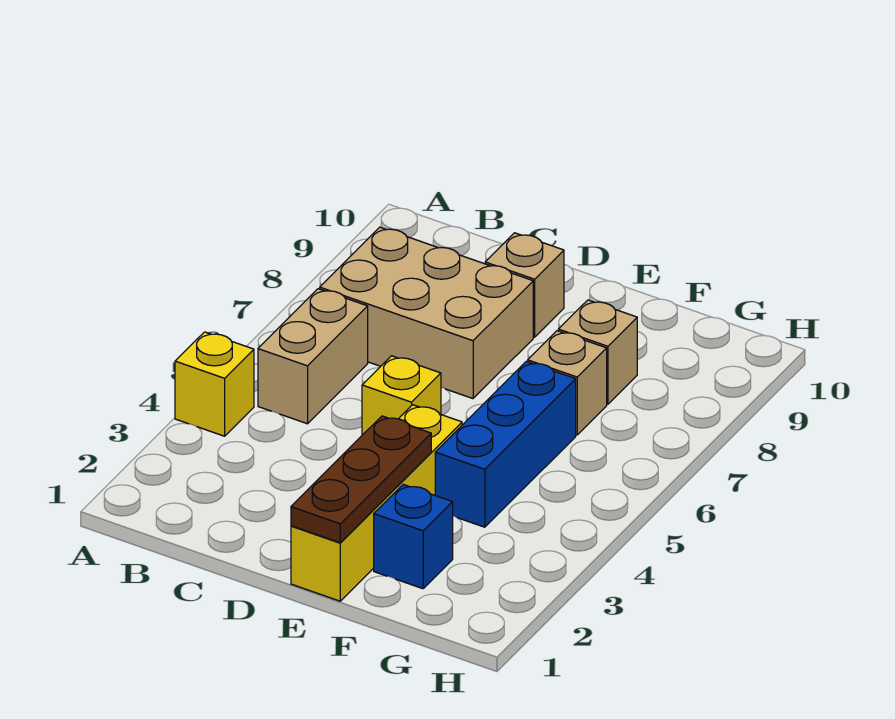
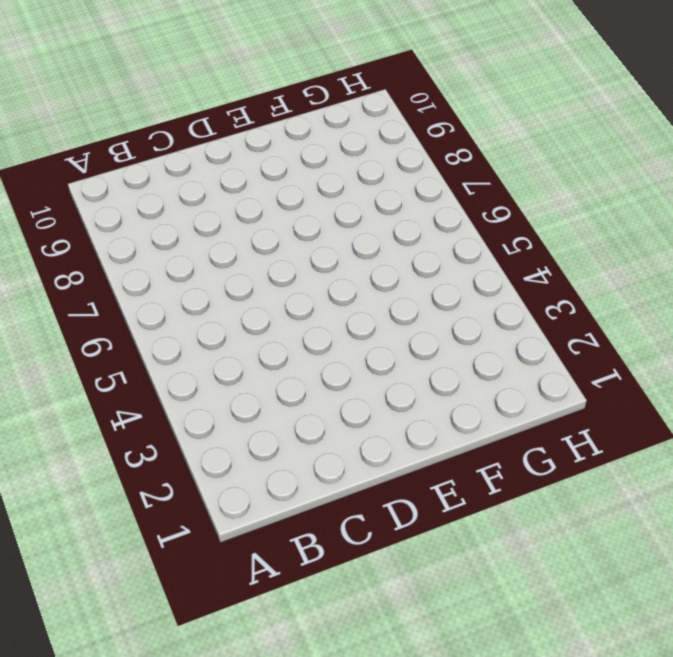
none -> yellow brick A4 level 1
none -> tan brick B5:B6 level 1

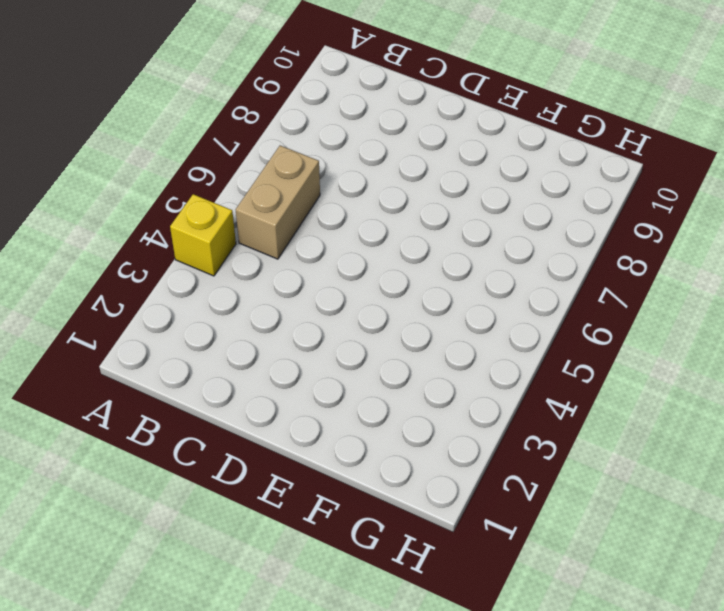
none -> tan brick B7:D8 level 1
none -> yellow brick D5 level 1

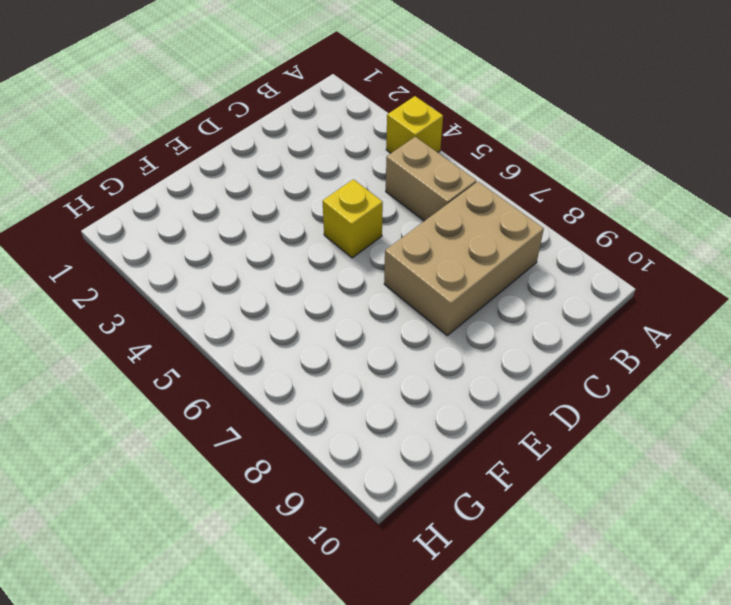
none -> tan brick D9 level 1
none -> yellow brick E1:E4 level 1

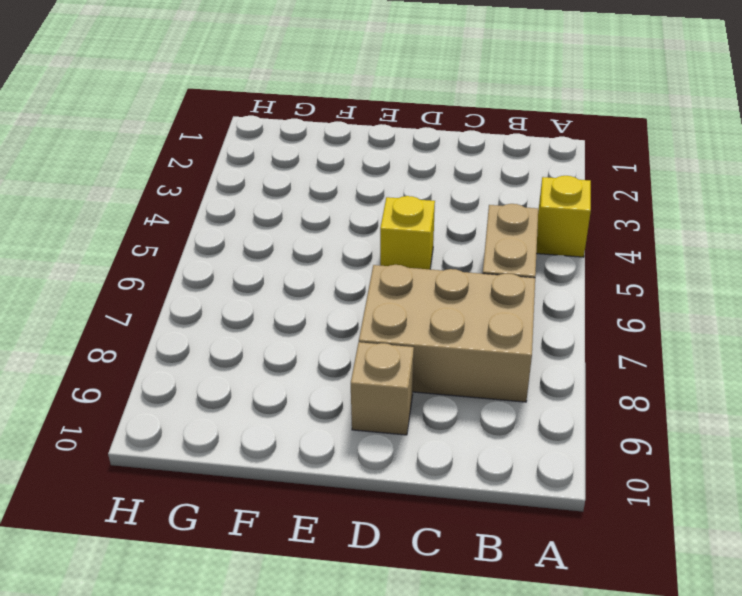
none -> yellow brick E1:E4 level 1
none -> blue brick F2 level 1

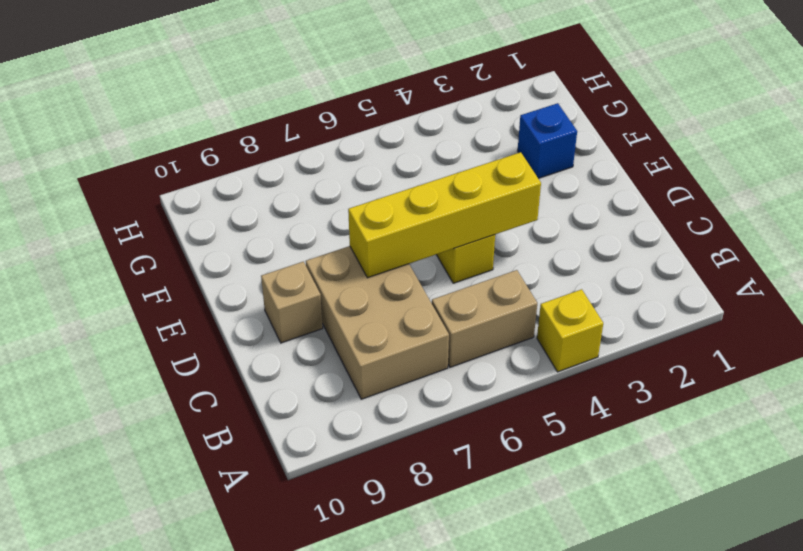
yellow brick D4:D7 level 2 -> yellow brick E1:E4 level 1
none -> blue brick F4:F6 level 1
none -> tan brick F7 level 1

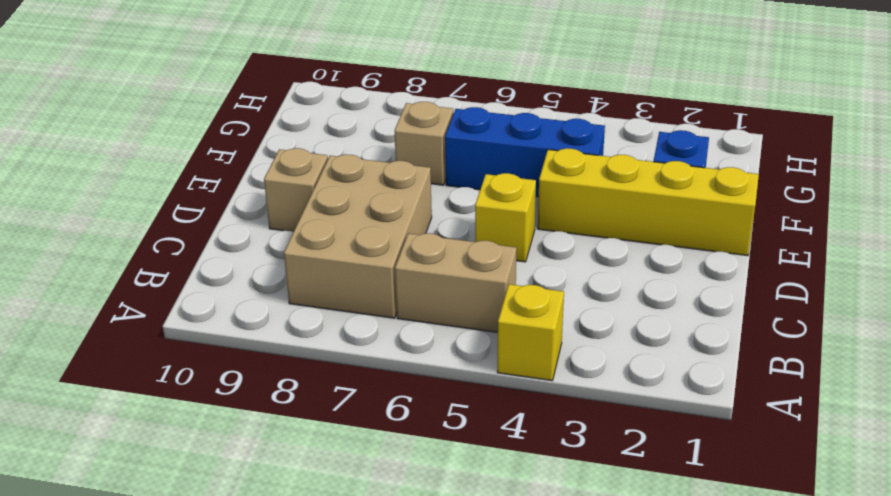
none -> tan brick F8 level 1
none -> brown plate E1:E3 level 2

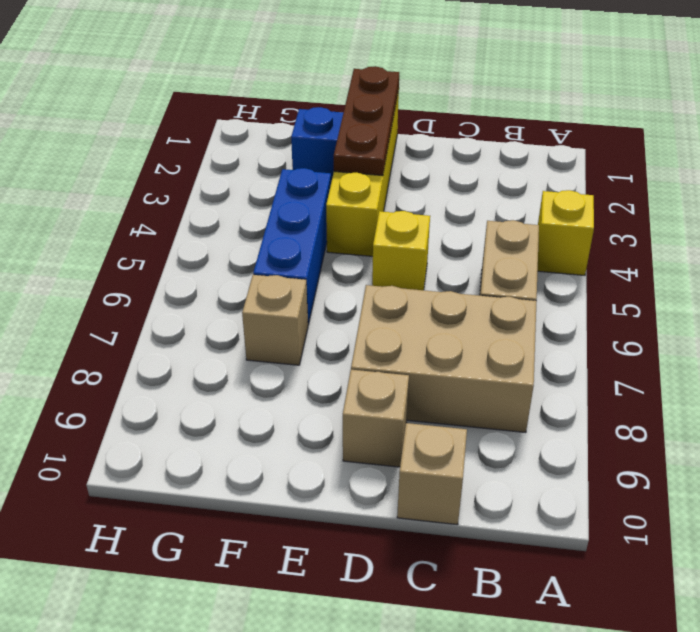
tan brick C10 level 1 -> tan brick F8 level 1

